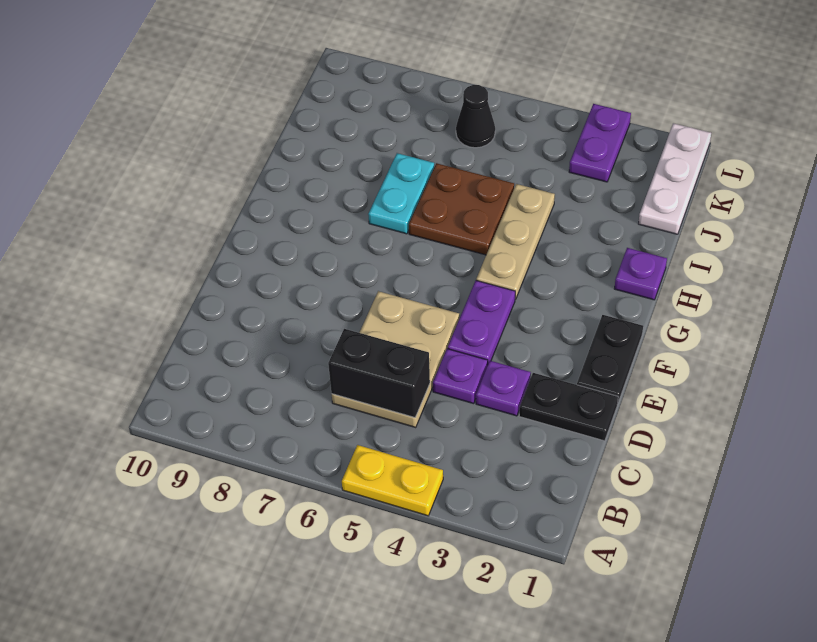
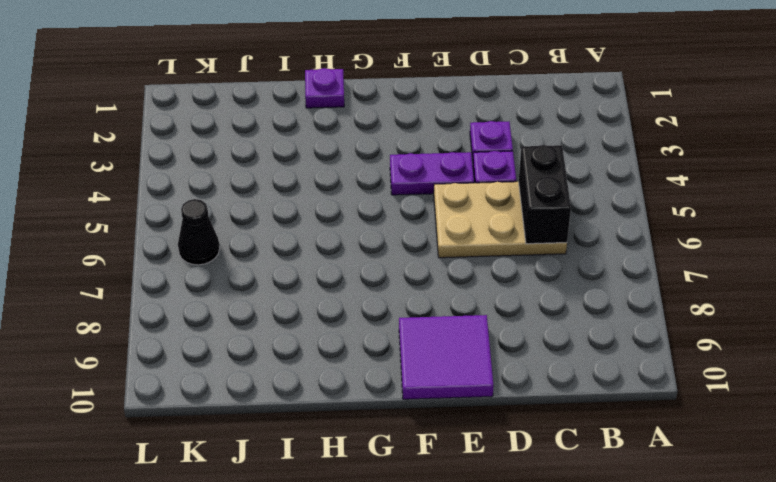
purple tile E9:F10 level 1 -> none
none -> yellow plate A4:A5 level 1
none -> black plate D1:D2 level 1
none -> black plate E1:F1 level 1

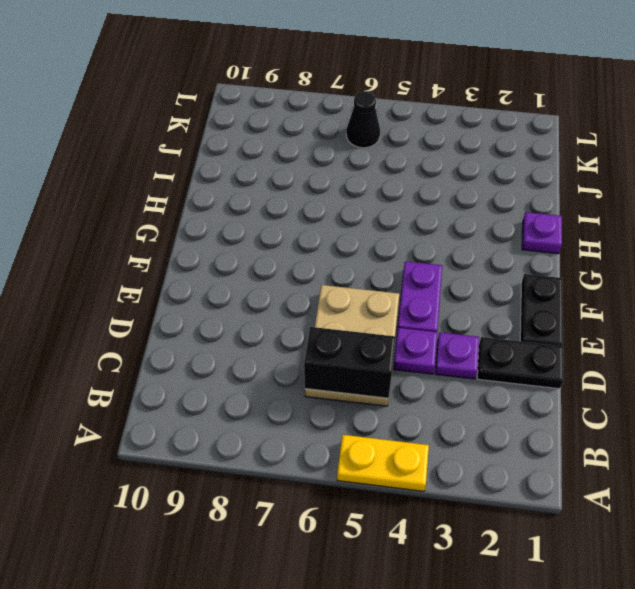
none -> tan plate G4:I4 level 1
none -> brown plate H5:I6 level 1
none -> cyan plate H7:I7 level 1

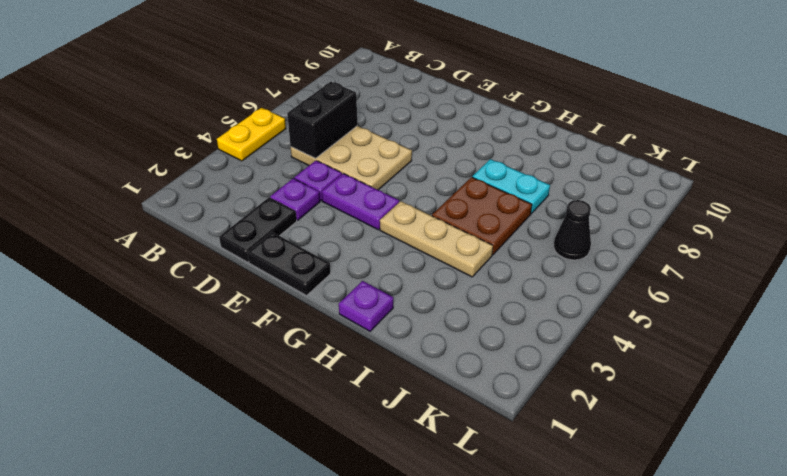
none -> white plate J1:L1 level 1
none -> purple plate K3:L3 level 1

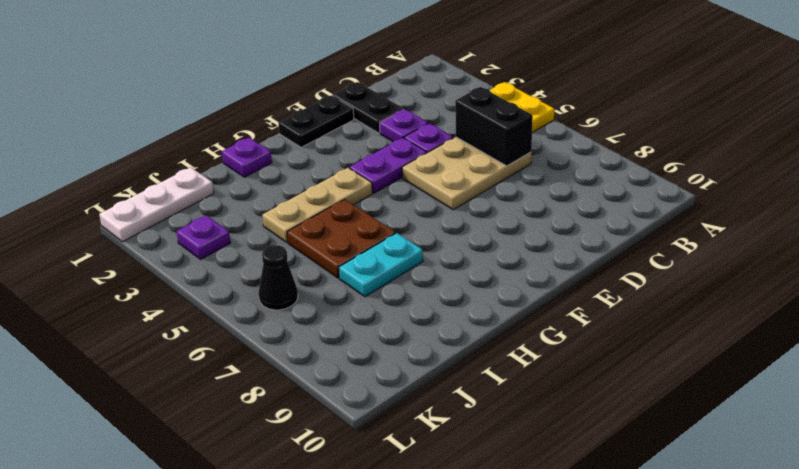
purple plate K3 level 1 -> purple plate K3:L3 level 1

